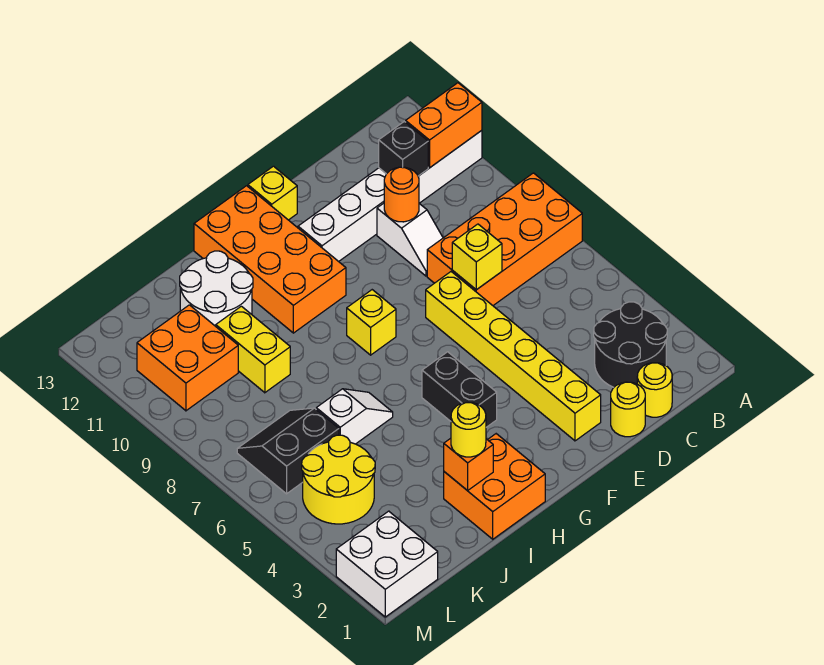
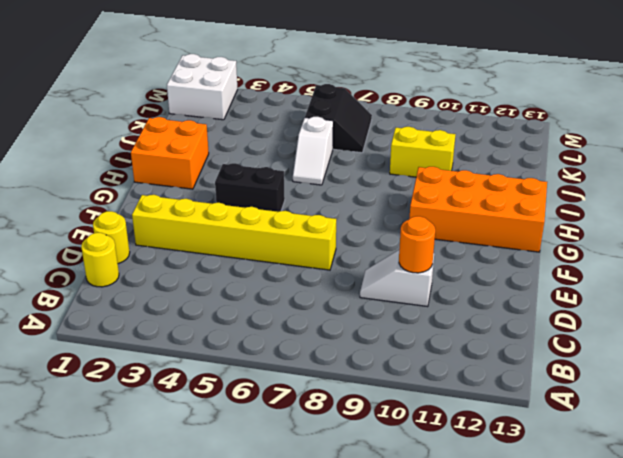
none -> orange brick A7:D8 level 1
none -> white brick A11:F11 level 1
none -> black round brick B2:C3 level 1

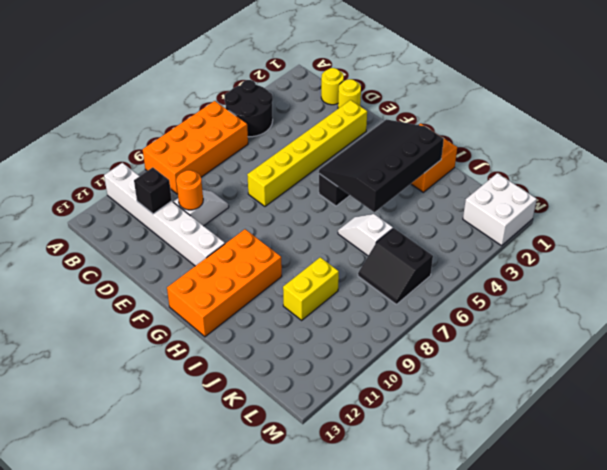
black round brick A4:B5 level 1 -> black round brick B2:C3 level 1
orange brick A6:B9 level 1 -> orange brick A7:D8 level 1
black slope G2:I5 level 2 top I -> orange brick I2 level 2
none -> yellow brick F13 level 1
none -> yellow brick G8 level 1
none -> white round brick I11:J12 level 1

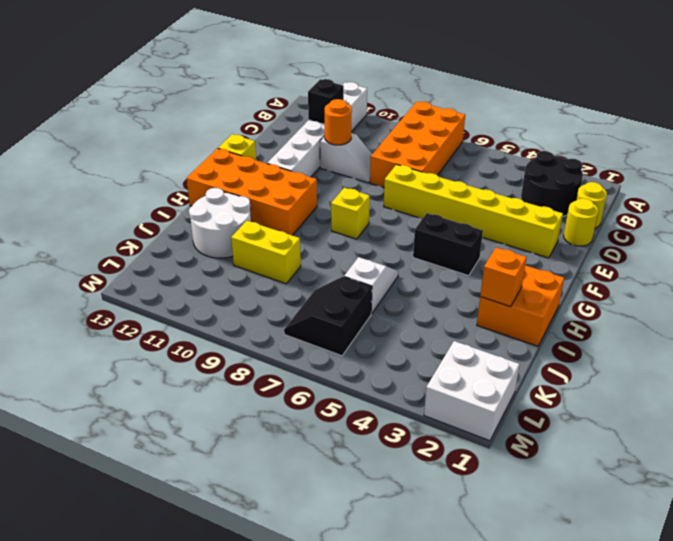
none -> yellow round brick K4:L5 level 1
none -> orange brick K10:L11 level 1
none -> orange brick A11:B11 level 2

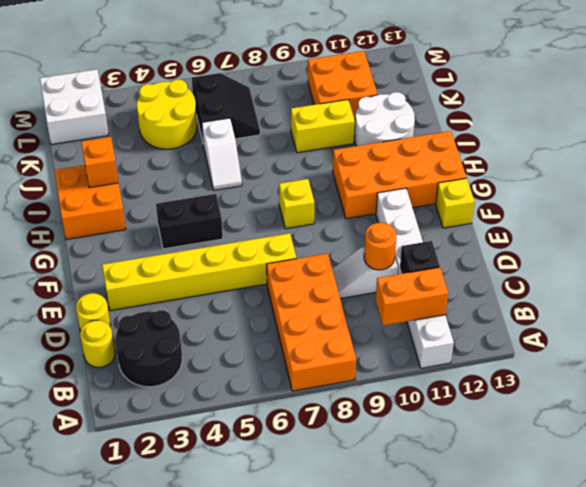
orange brick B10:B11 level 2 -> orange brick A11:B11 level 2
none -> yellow brick D7 level 2
none -> yellow round brick I2 level 3

